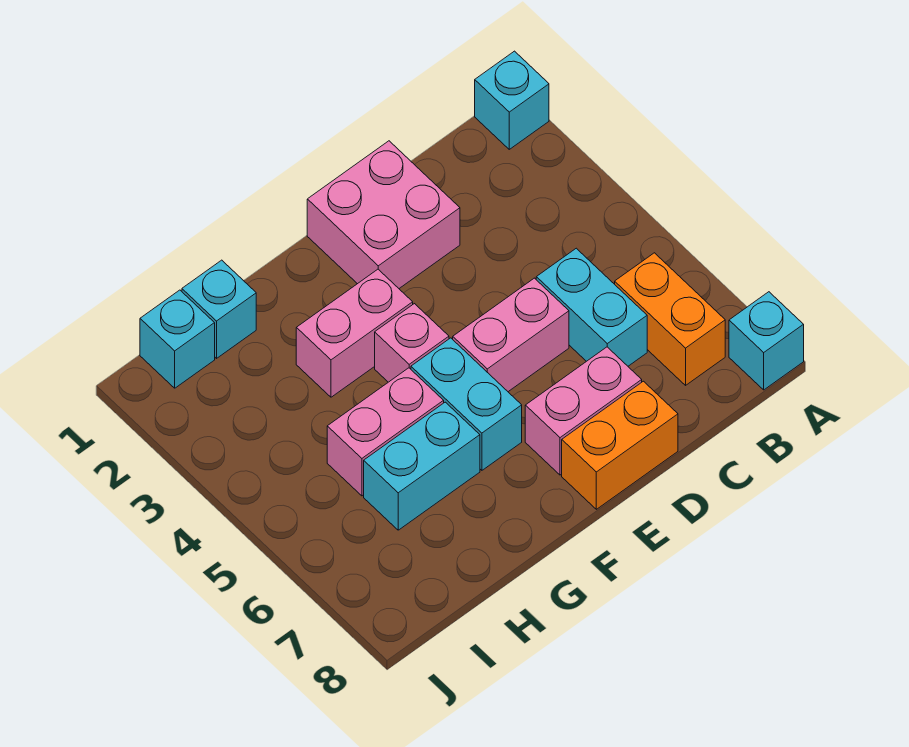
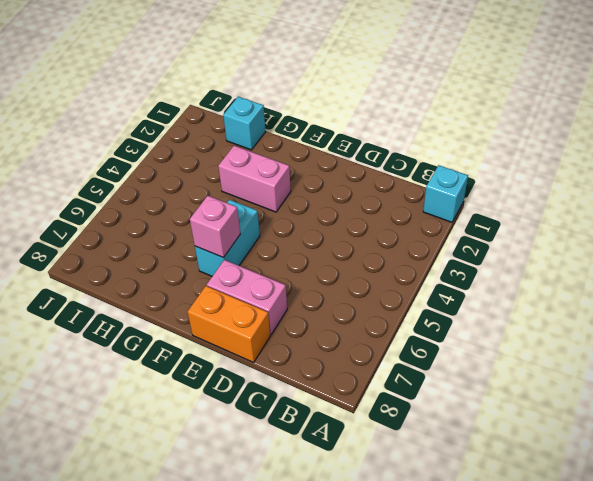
pink brick F6 level 2 -> pink brick F4 level 1
none -> cyan brick A8 level 1
none -> orange brick B6:B7 level 1
none -> cyan brick C5:C6 level 1

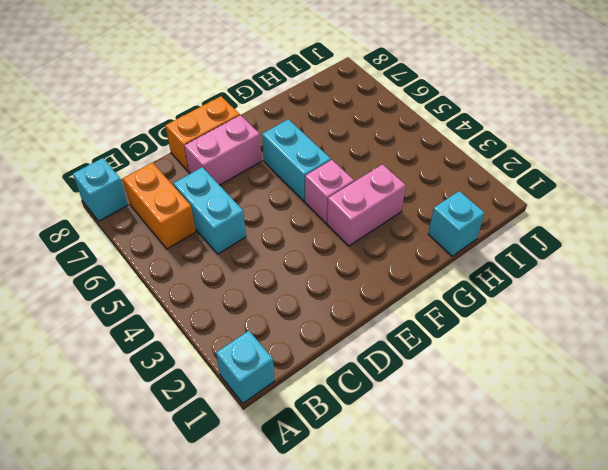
none -> pink brick D1:E2 level 1
none -> pink brick D5:E5 level 1
none -> pink brick G5:H5 level 1

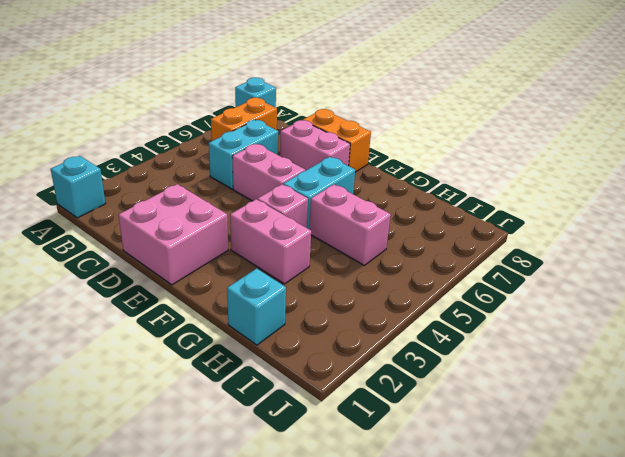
none -> cyan brick G6:H6 level 1
none -> cyan brick I1 level 1

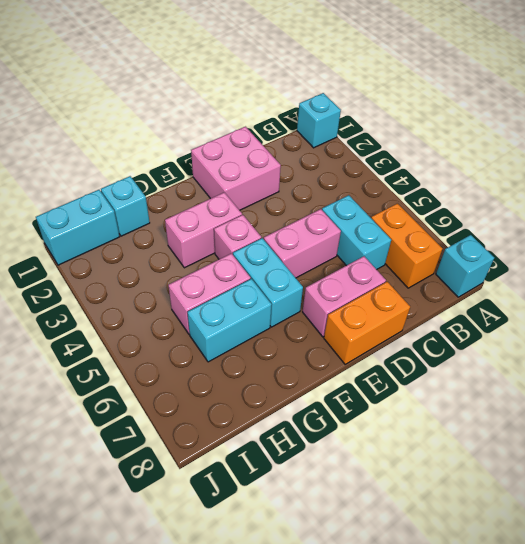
cyan brick I1:J1 level 1 -> cyan brick I1 level 1

